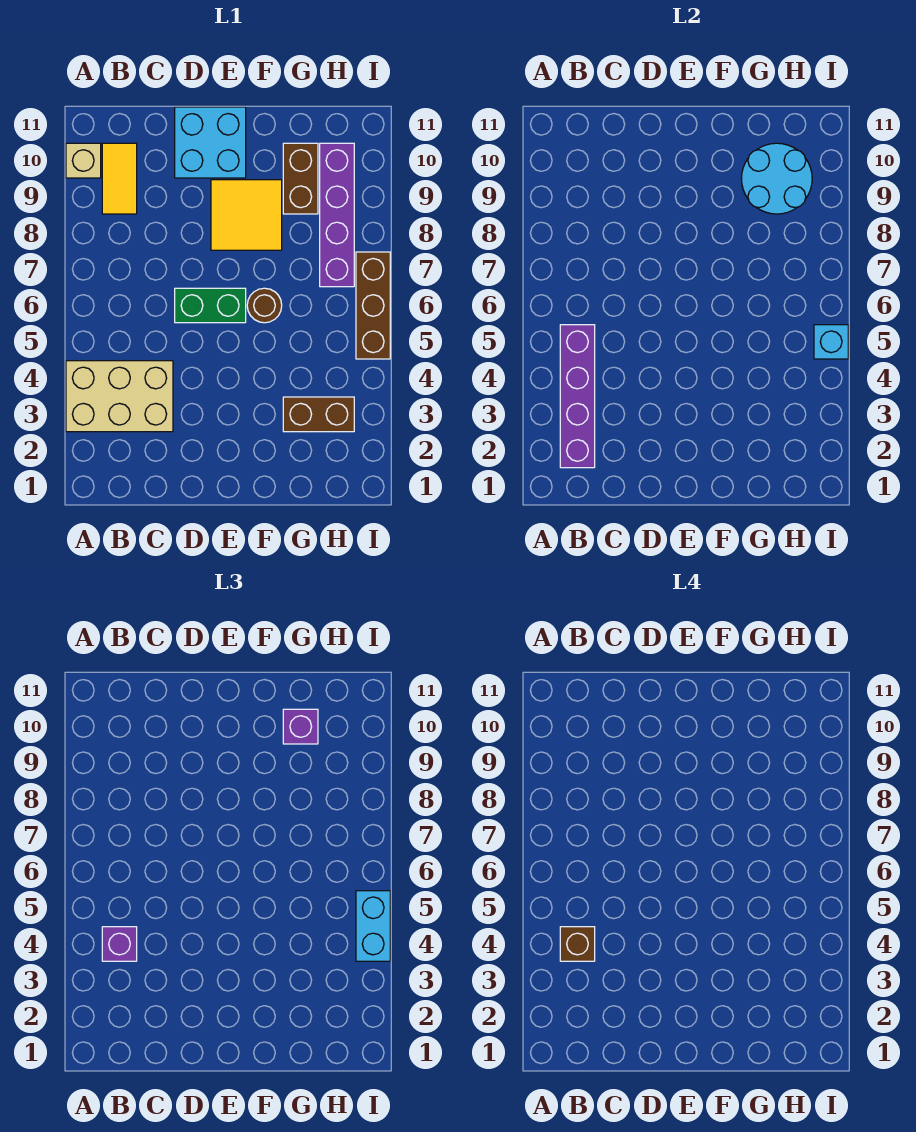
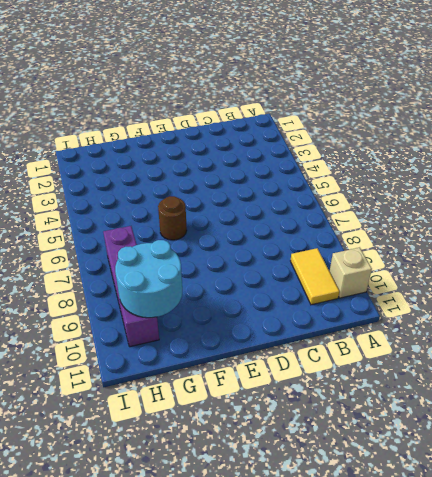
none -> tan brick A3:C4 level 1
none -> green brick D6:E6 level 1
none -> cyan brick D10:E11 level 1

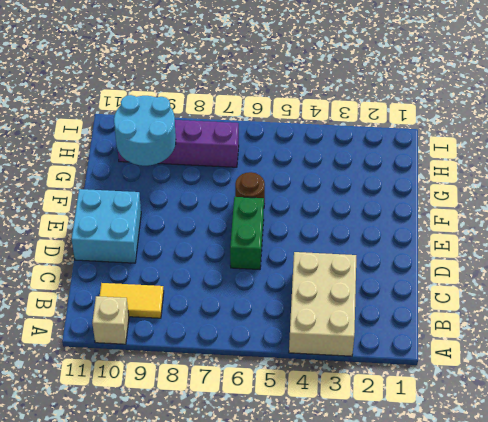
none -> yellow tile E8:F9 level 1
none -> brown brick G3:H3 level 1
none -> brown brick G9:G10 level 1

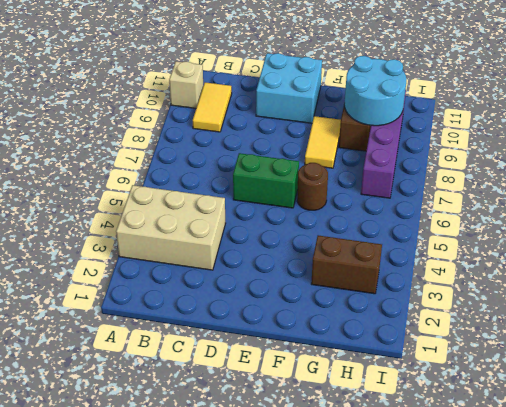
yellow tile F8:F9 level 1 -> yellow tile E8:F9 level 1
none -> brown brick I5:I7 level 1
none -> purple brick B2:B5 level 2
none -> cyan brick I5 level 2

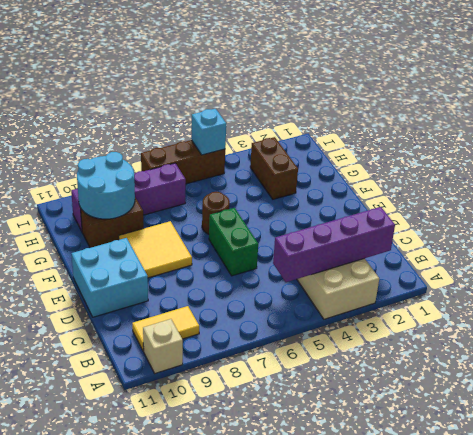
none -> purple brick B4 level 3
none -> purple brick G10 level 3
none -> cyan brick I4:I5 level 3

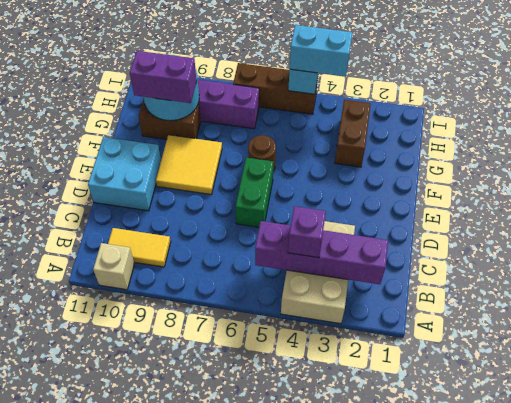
purple brick G9:G10 level 3 -> purple brick G10 level 3
none -> brown brick B4 level 4

